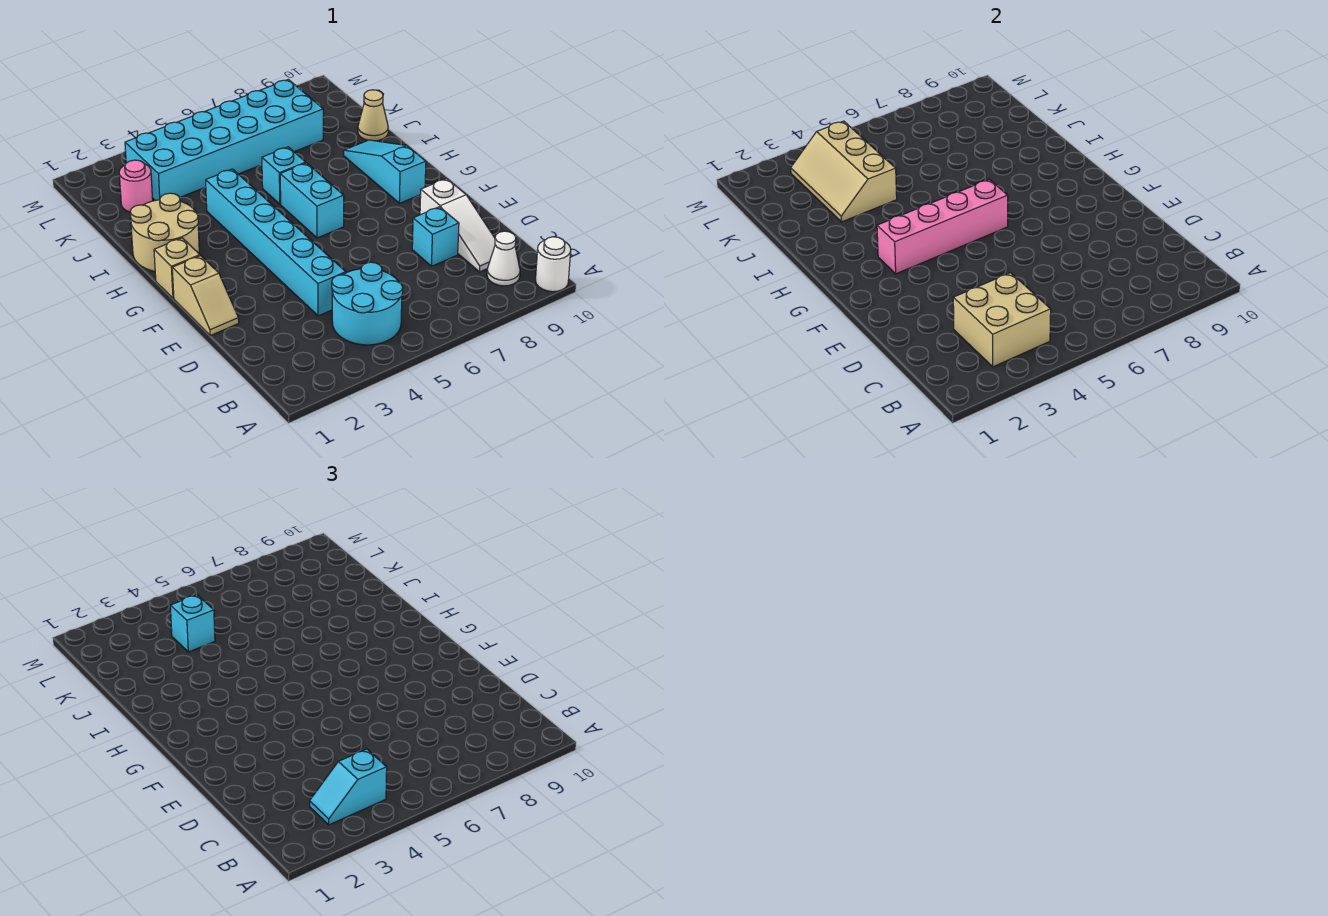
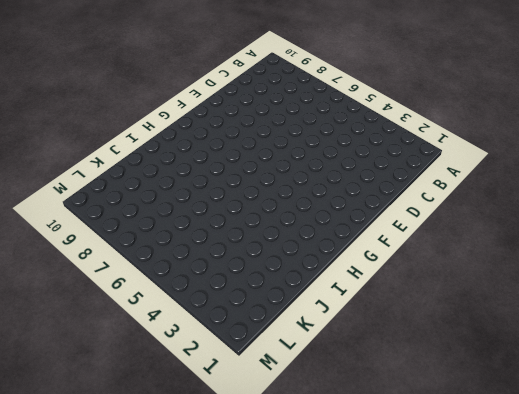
none -> white round brick A10 level 1
none -> cyan round brick B4:C5 level 1
none -> white cone B9 level 1

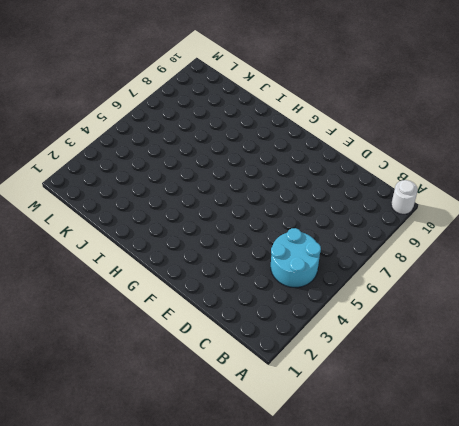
none -> white cone B9 level 1
none -> white slope C9:E9 level 1 top E
none -> cyan brick D4:I4 level 1

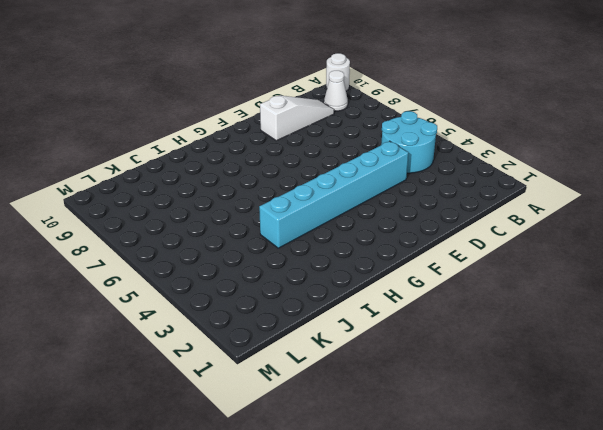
none -> cyan brick D8 level 1
none -> tan slope E1:F1 level 1 top F
none -> tan brick G1 level 1

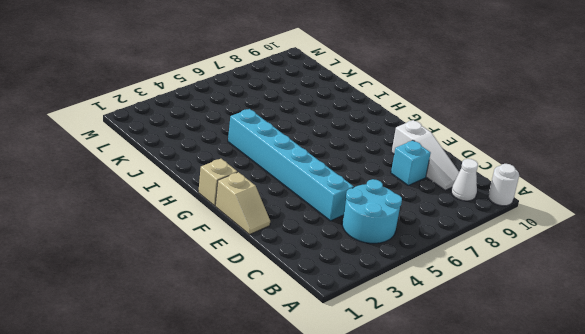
none -> cyan brick G6:H6 level 1
none -> cyan slope G9:I9 level 1 top G
none -> tan round brick H1:I2 level 1

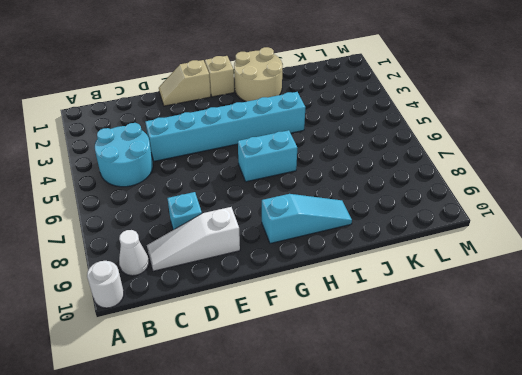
none -> cyan brick I6 level 1
none -> tan cone J10 level 1
none -> pink round brick K2 level 1

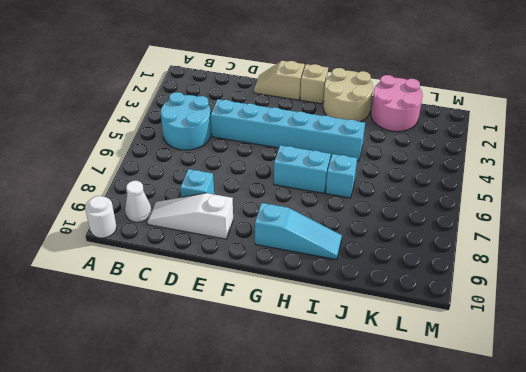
pink round brick J1:K2 level 1 -> pink round brick K2 level 1
none -> tan cone J10 level 1
none -> cyan brick K3:L8 level 1
none -> tan brick B3:C4 level 2

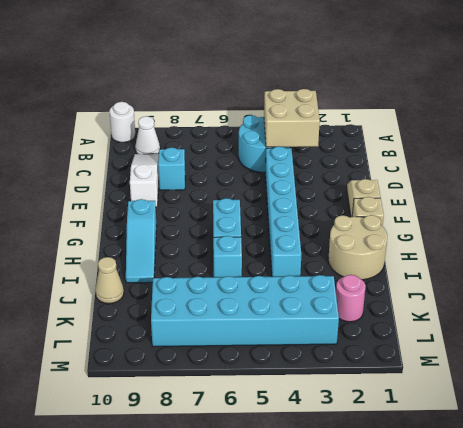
none -> pink brick G3:G6 level 2
none -> tan slope J3:L4 level 2 top 4
none -> cyan slope B3:B4 level 3 top 4

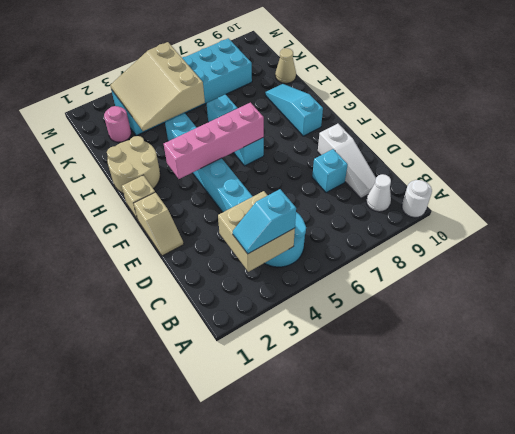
tan slope J3:L5 level 2 top 5 -> tan slope J3:L4 level 2 top 4
none -> cyan brick K4 level 3

